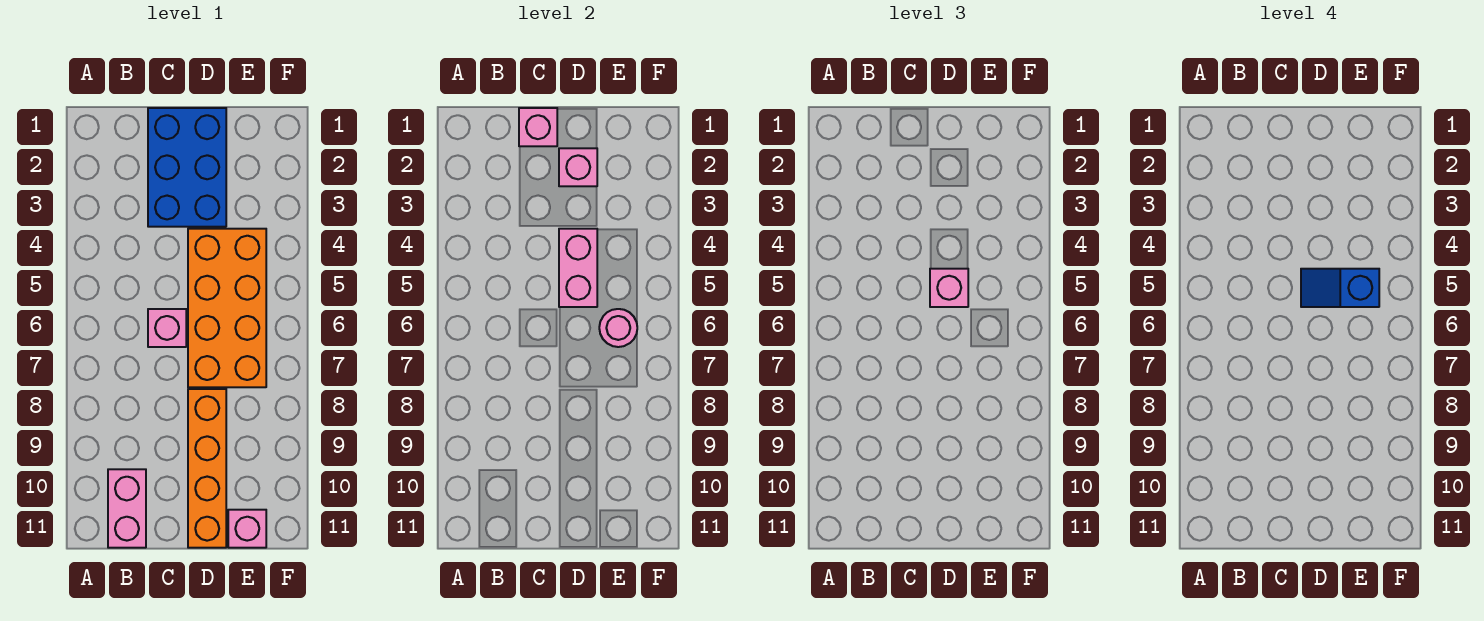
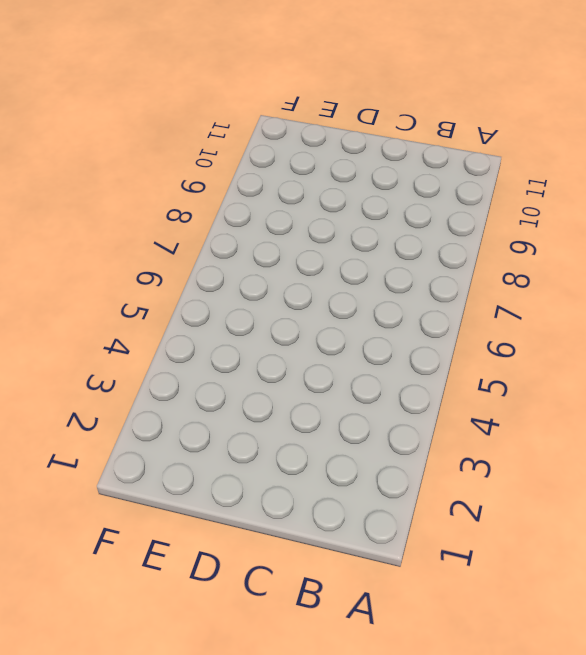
none -> pink brick B10:B11 level 1
none -> blue brick C1:D3 level 1
none -> pink brick C6 level 1

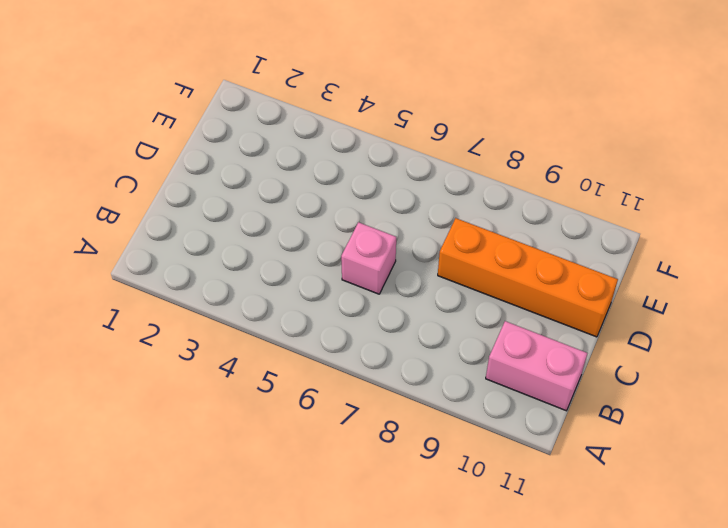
none -> blue brick C1:D3 level 1
none -> orange brick D4:E7 level 1
none -> pink brick E11 level 1

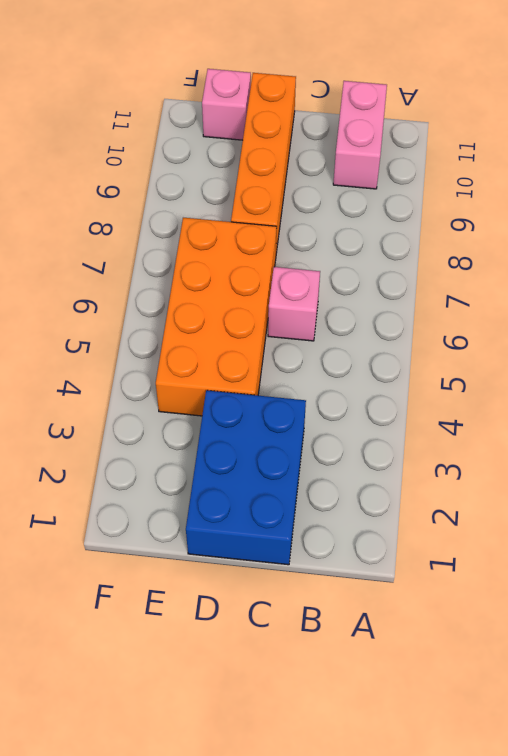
none -> pink brick C1 level 2
none -> pink brick D2 level 2
none -> pink brick D4:D5 level 2

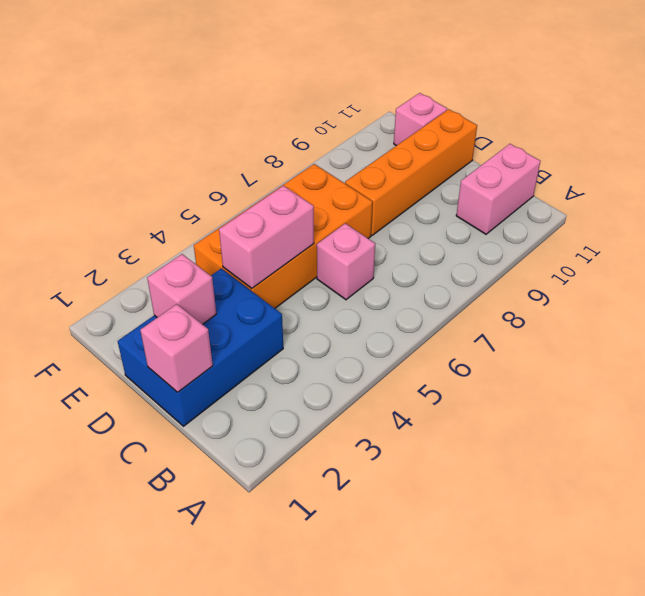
none -> pink round brick E6 level 2
none -> pink brick D5 level 3
none -> blue slope D5:E5 level 4 top E

